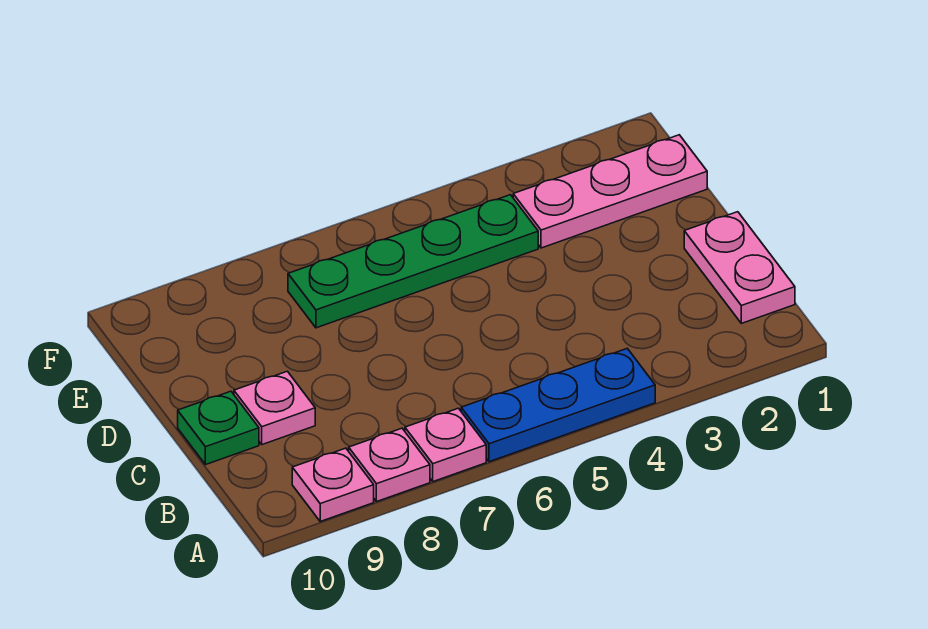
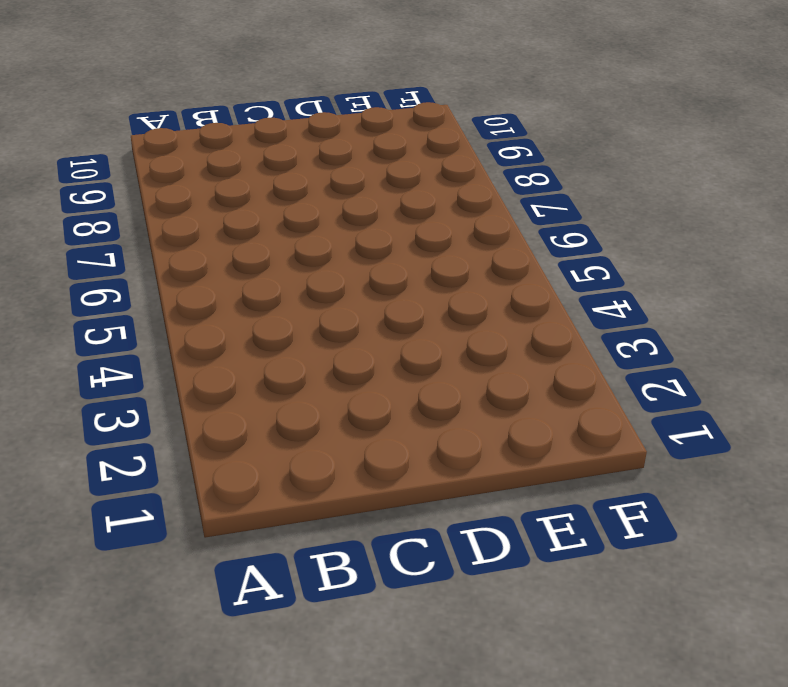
none -> blue plate A4:A6 level 1
none -> pink plate A7 level 1

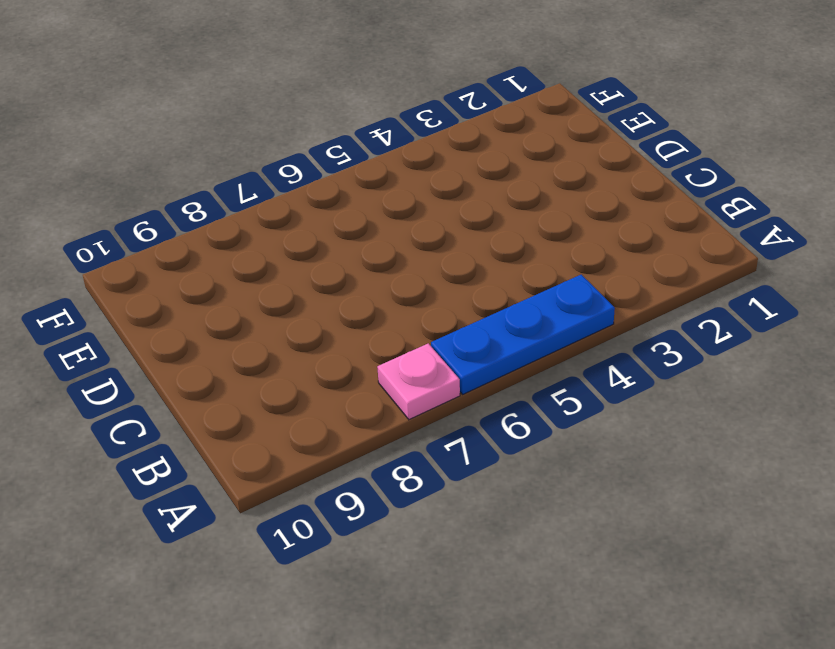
none -> pink plate A8 level 1
none -> pink plate A9 level 1

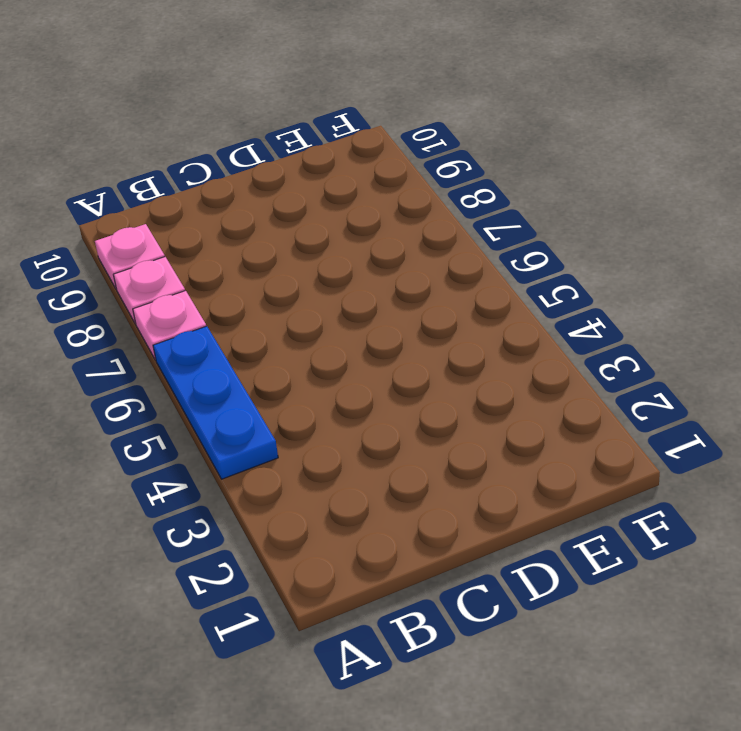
none -> pink plate B1:C1 level 1
none -> pink plate C9 level 1

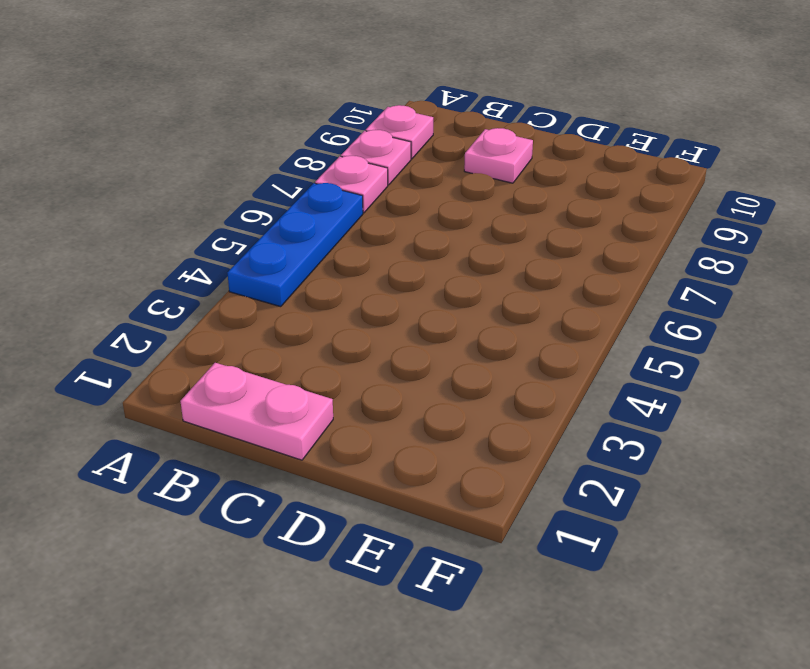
none -> green plate C10 level 1
none -> pink plate E1:E3 level 1

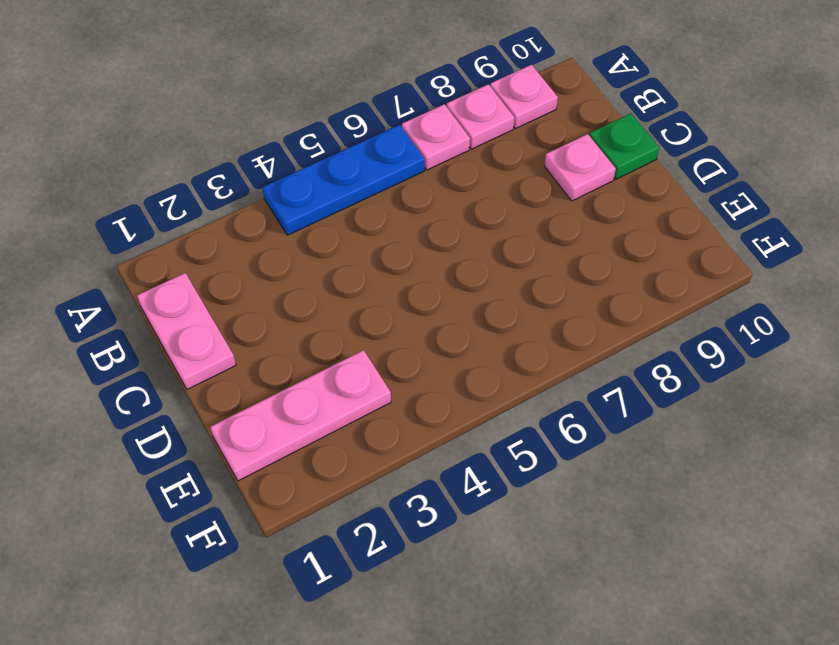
none -> green plate E4:E7 level 1

